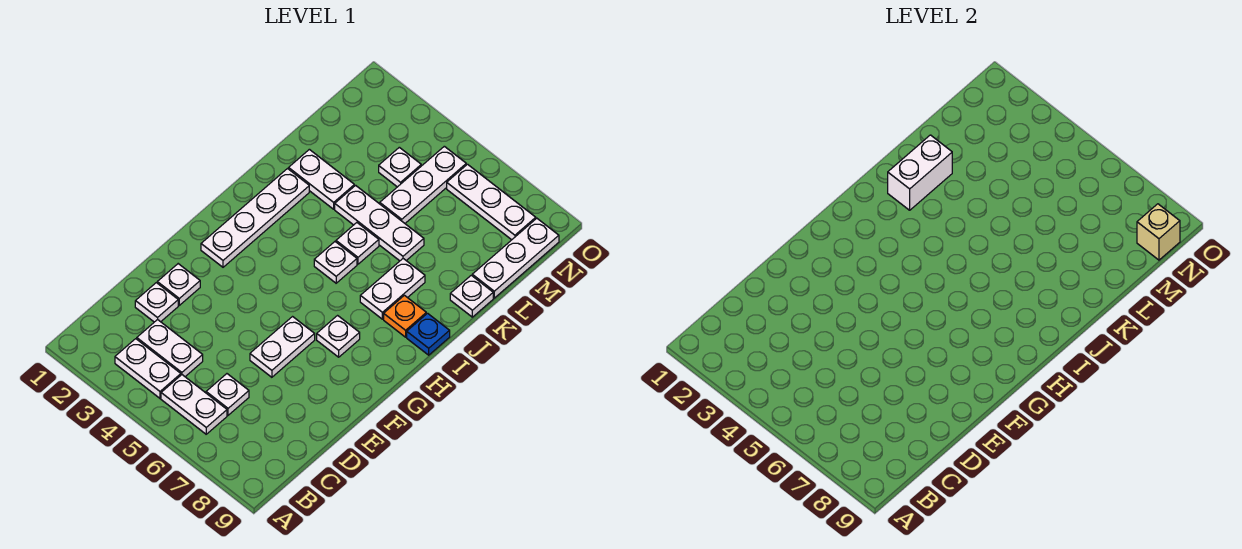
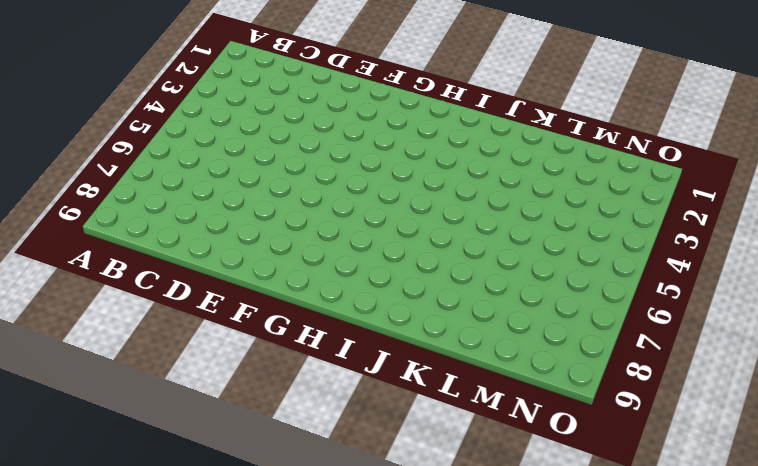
none -> white plate B3:B4 level 1
none -> white plate B5:B6 level 1
none -> white plate C3:C4 level 1

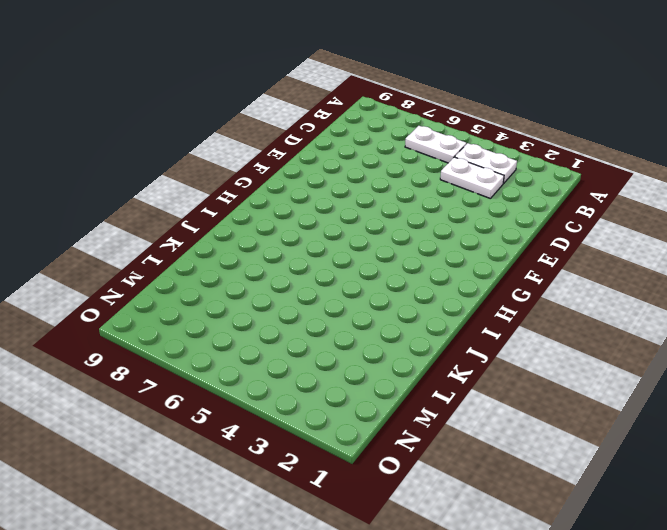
none -> white plate C6 level 1
none -> white plate D2 level 1
none -> white plate E2 level 1

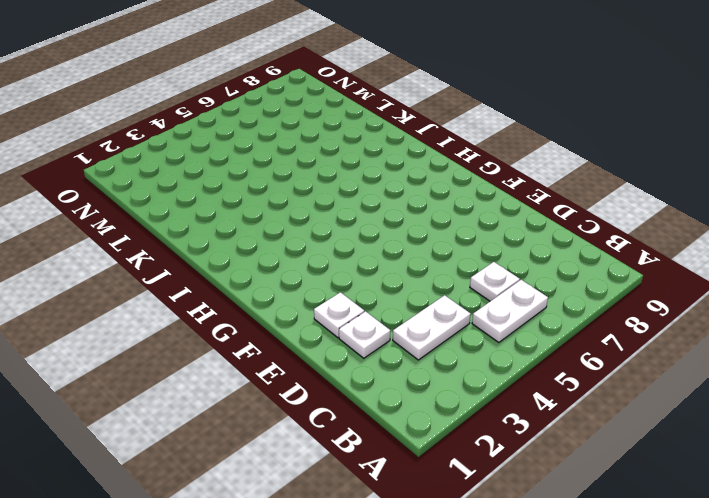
none -> white plate B3:B4 level 1
none -> white plate E6:F6 level 1
none -> white plate G2:J2 level 1

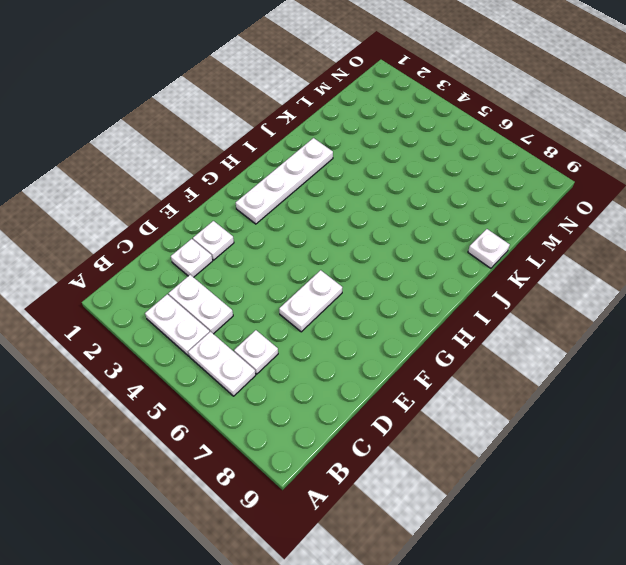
none -> white plate G7 level 1
none -> white plate I5 level 1
none -> white plate I7:J7 level 1

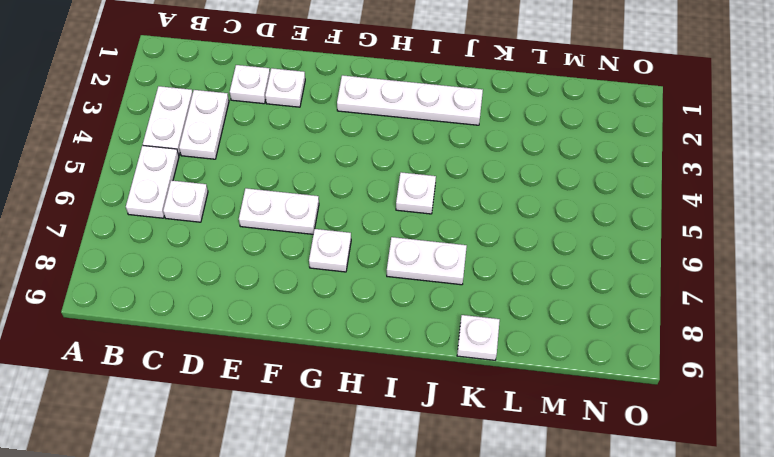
none -> orange plate I8 level 1
none -> blue plate I9 level 1
none -> white plate J5 level 1

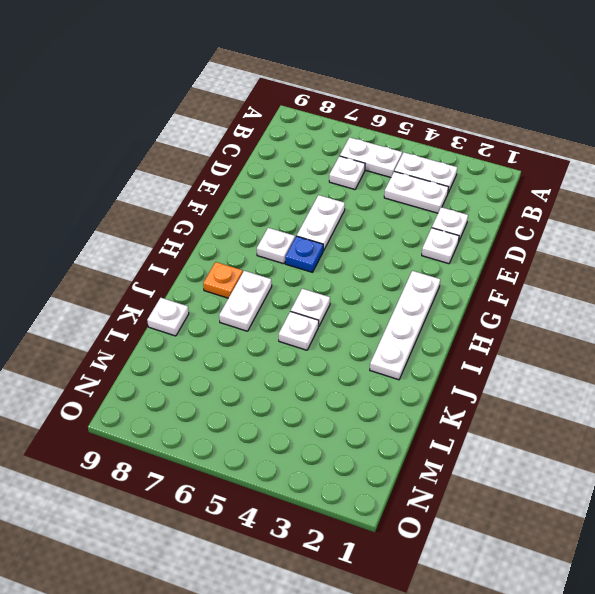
blue plate G6 level 1 -> blue plate I9 level 1
none -> white plate K2:K3 level 1
none -> white plate K4:K6 level 1
none -> white plate L5:N5 level 1

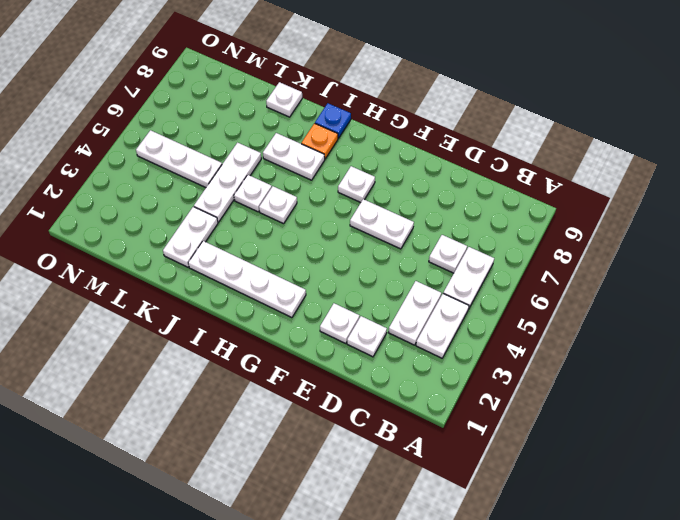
none -> white plate L9:N9 level 1
none -> white plate M4 level 1
none -> white plate N6:N8 level 1

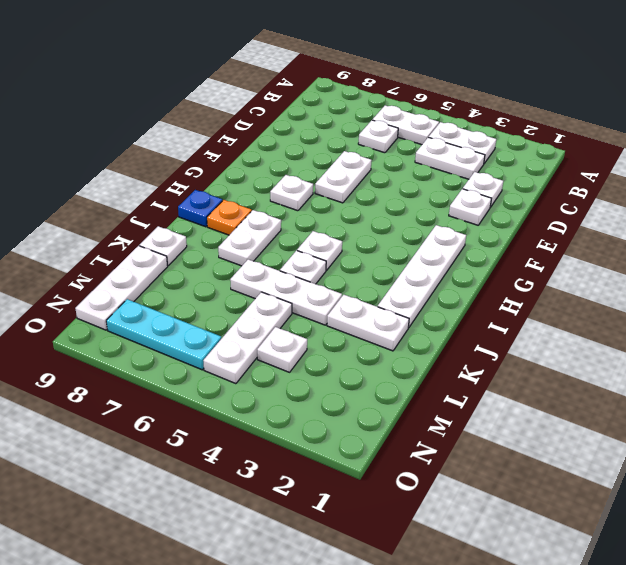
cyan plate N6:N8 level 1 -> white plate N6:N8 level 1
none -> white brick J2:K2 level 2
none -> tan brick N9 level 2

